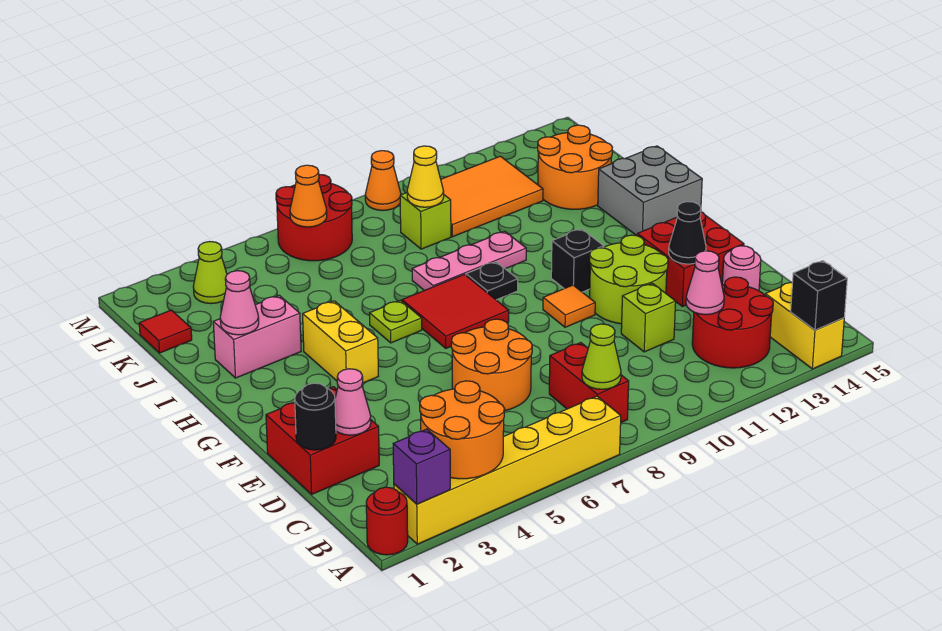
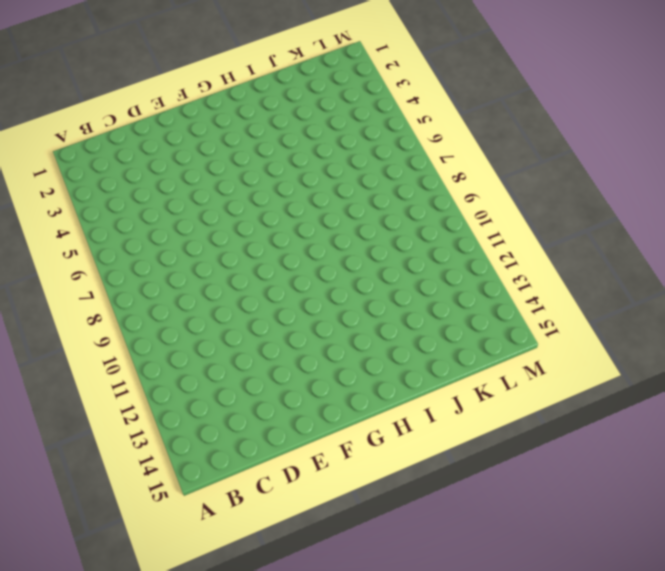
none -> red round brick A1 level 1
none -> yellow brick A2:A7 level 1
none -> yellow brick A14:B14 level 1
none -> red brick B8:C8 level 1

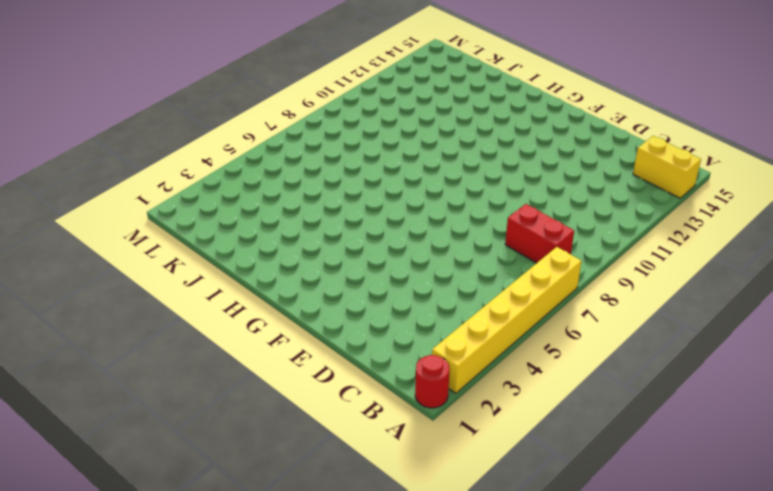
none -> red round brick B12:C13 level 1
none -> red brick D1:E2 level 1
none -> orange round brick D6:E7 level 1
none -> lime brick D11 level 1

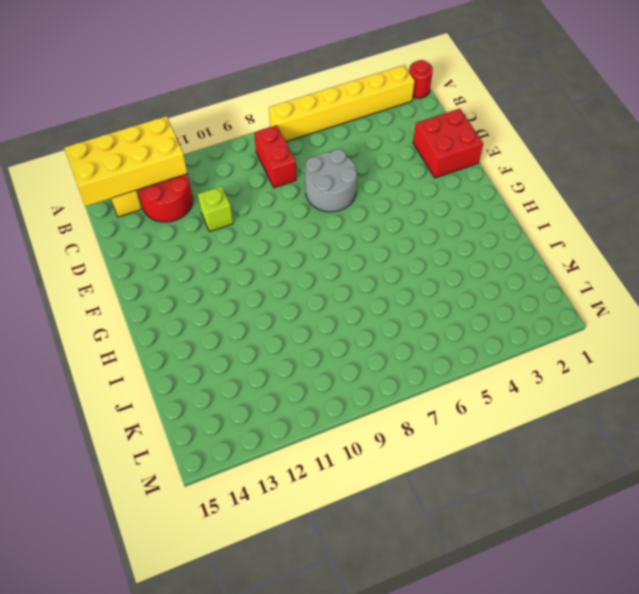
yellow brick A12:B15 level 2 -> black brick A14 level 2
grey round brick D6:E7 level 1 -> orange round brick D6:E7 level 1
none -> pink round brick D14 level 1
none -> lime round brick E11:F12 level 1
none -> red brick E13:F14 level 1
none -> orange tile F10 level 1

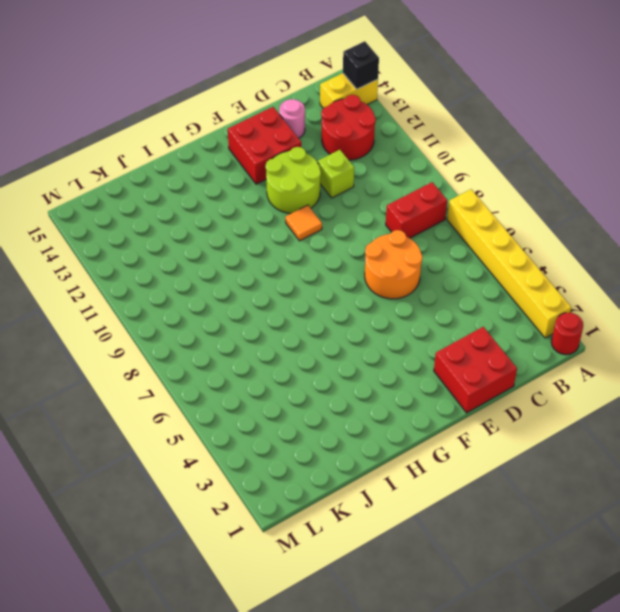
none -> yellow brick G4:H4 level 1
none -> red tile G7:H8 level 1
none -> black brick G11 level 1
none -> lime plate H6 level 1

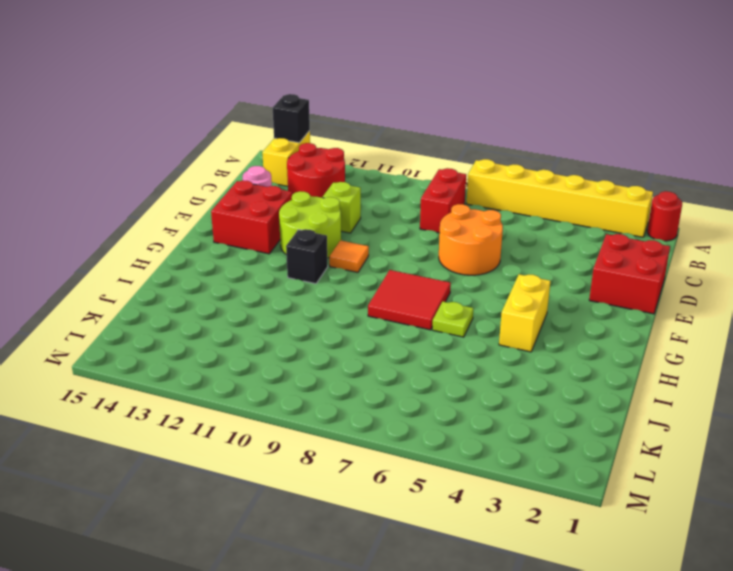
none -> black plate H9 level 1
none -> grey brick H14:I15 level 1
none -> pink brick I2:I3 level 1
none -> pink plate I8:I10 level 1

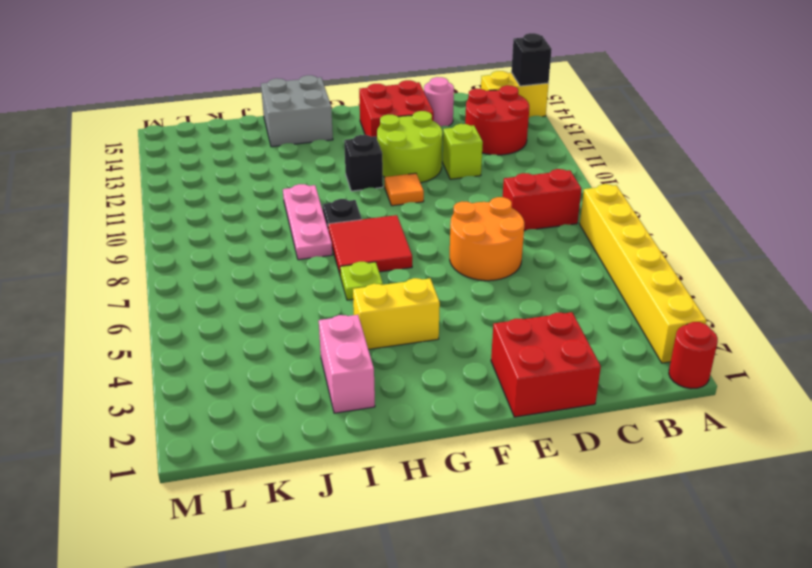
none -> orange round brick J13:K14 level 1
none -> red tile K1 level 1
none -> lime brick K9 level 1
none -> orange tile K10:L12 level 1

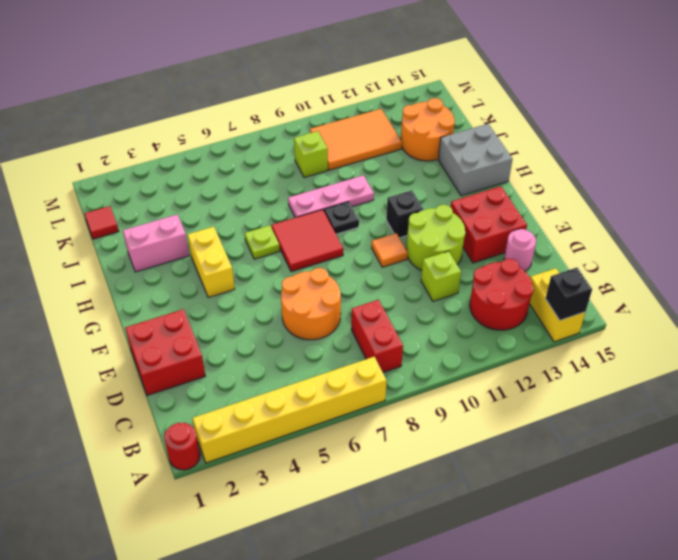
none -> lime cone L3 level 1
none -> red round brick L6:M7 level 1
none -> orange cone M9 level 1
none -> purple brick A2 level 2

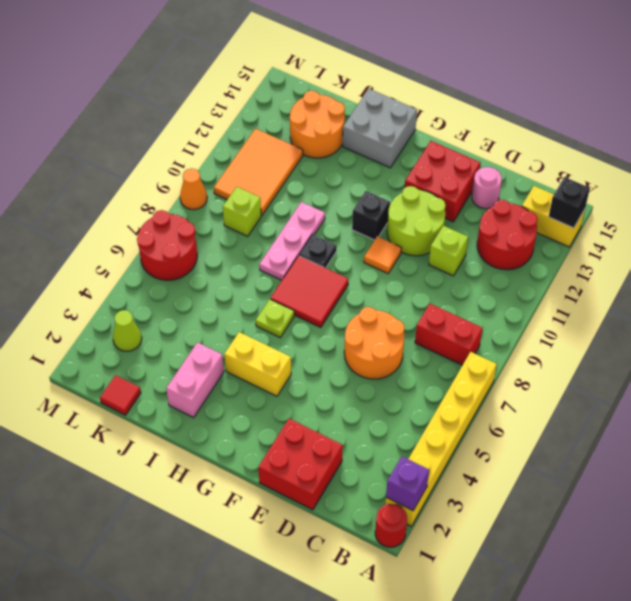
none -> orange round brick A3:B4 level 2
none -> lime cone B8 level 2
none -> pink cone C12 level 2
none -> black round brick D1 level 2

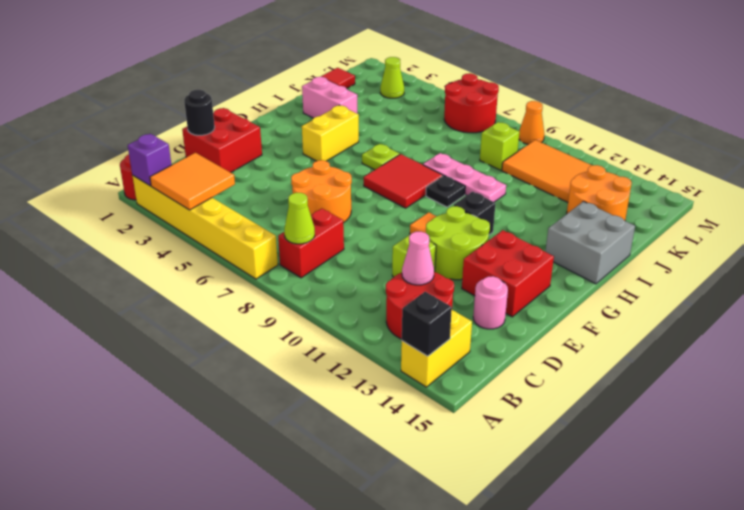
orange tile A3:B4 level 2 -> orange round brick A3:B4 level 2
none -> pink cone D2 level 2
none -> black cone E13 level 2
none -> pink cone I2 level 2
none -> yellow cone K9 level 2

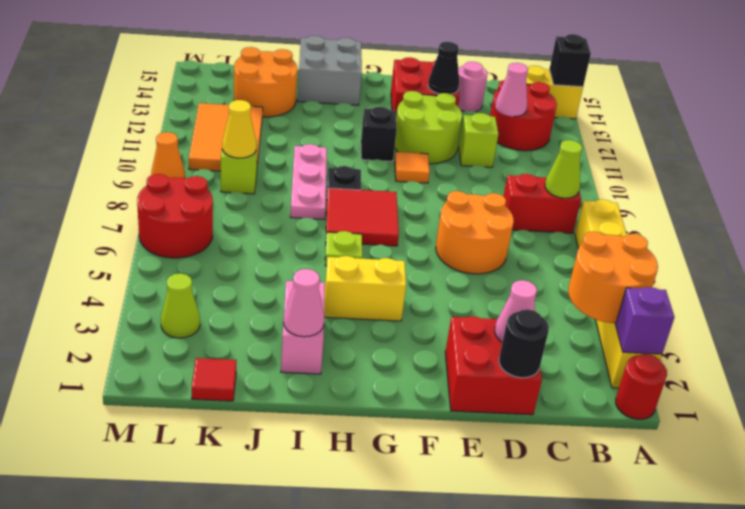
none -> orange cone L6 level 2

